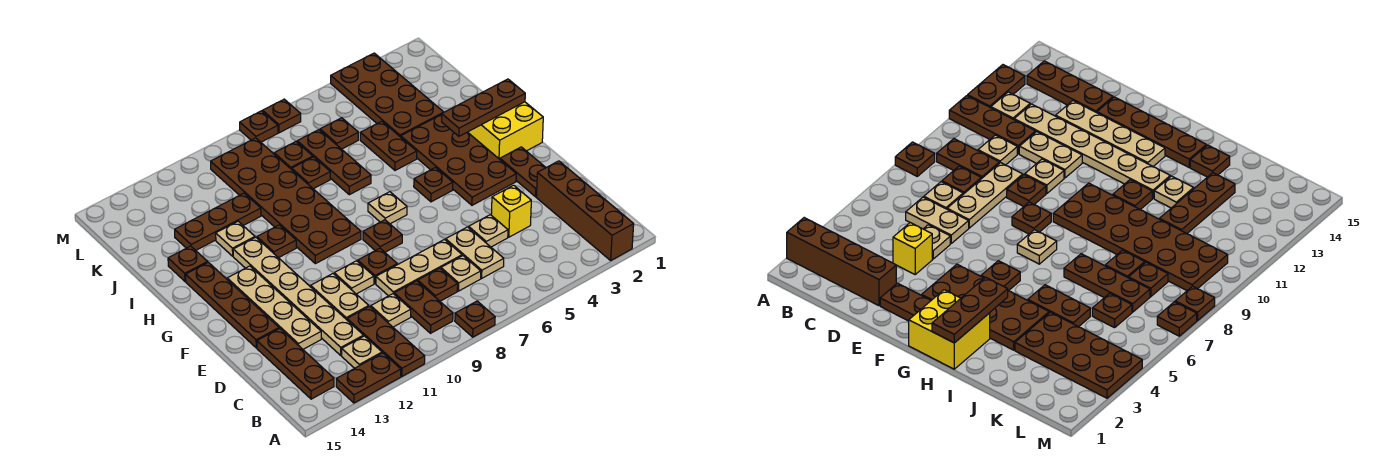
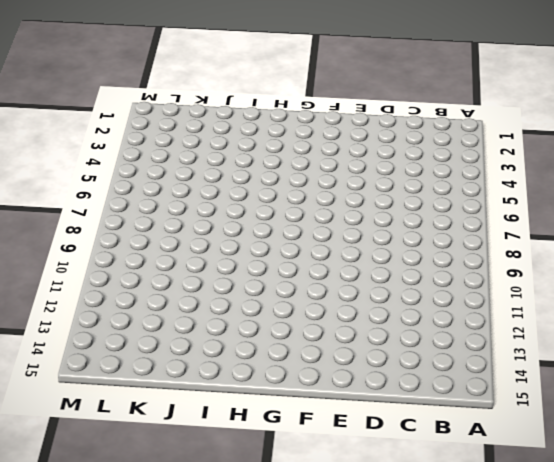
none -> brown brick A2:D2 level 1
none -> brown plate A8 level 1
none -> brown plate A11:C11 level 1
none -> brown plate A12:A13 level 1

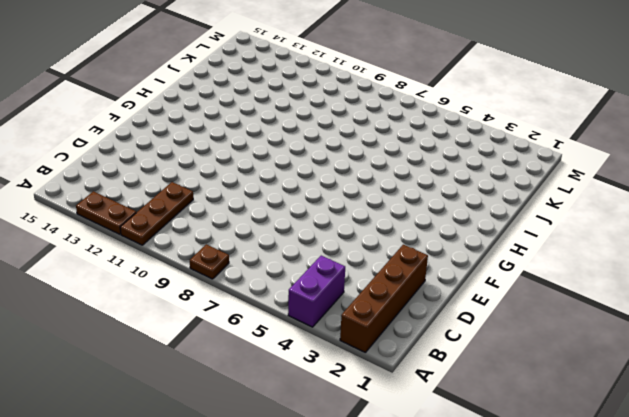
purple brick A4:B4 level 1 -> none
none -> brown plate B9:C9 level 1
none -> tan plate B12 level 1
none -> brown plate B14:D14 level 1
none -> tan plate C6:D6 level 1

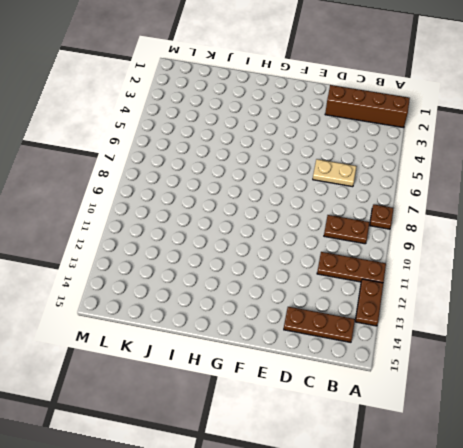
none -> tan plate B12 level 1
none -> tan plate C7 level 1
none -> brown plate C8 level 1
none -> tan plate C10 level 1

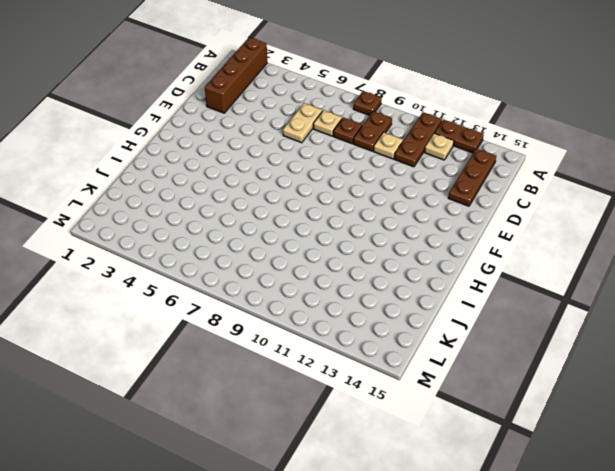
none -> tan plate C12:H12 level 1
none -> yellow brick D4 level 1
none -> tan plate D5 level 1
none -> tan plate D7:D9 level 1

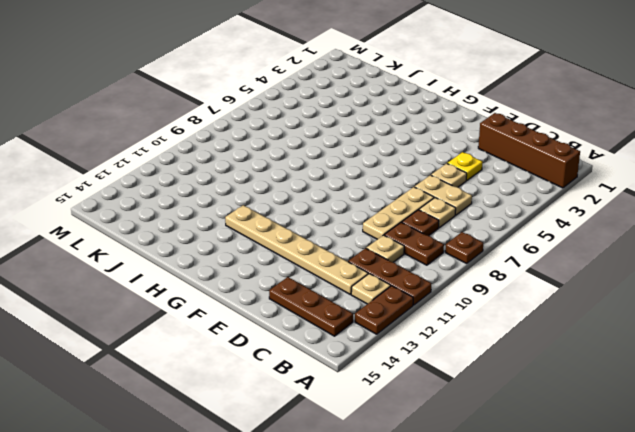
yellow plate D4 level 1 -> yellow brick D4 level 1
none -> tan plate D11:E11 level 1
none -> tan plate D13:G13 level 1
none -> brown plate E2:F2 level 1
none -> brown plate E9 level 1

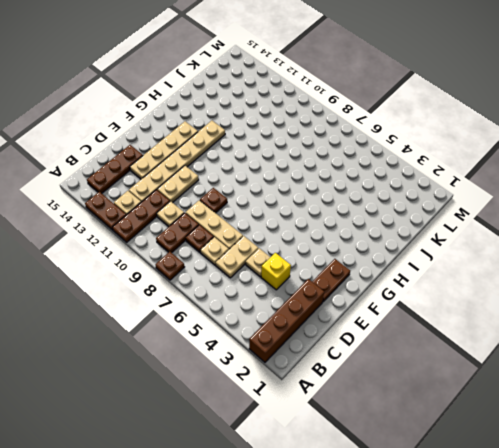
none -> tan plate E10 level 1
none -> brown plate E14:H14 level 1
none -> brown plate F3:I4 level 1
none -> brown plate F8 level 1

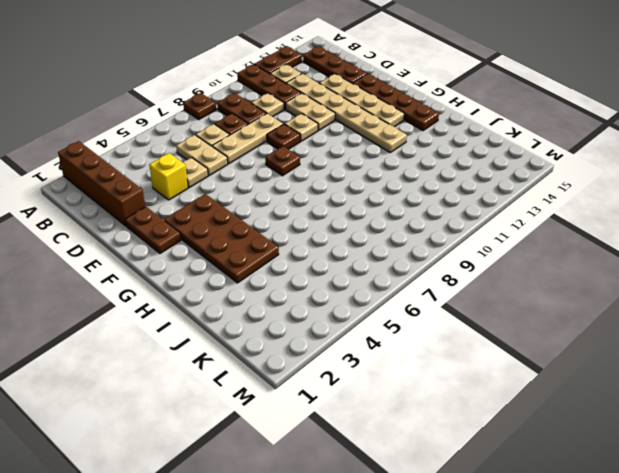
none -> yellow brick G1:H2 level 1
none -> brown plate G5 level 1
none -> tan plate G7 level 1
none -> brown plate G9:L10 level 1

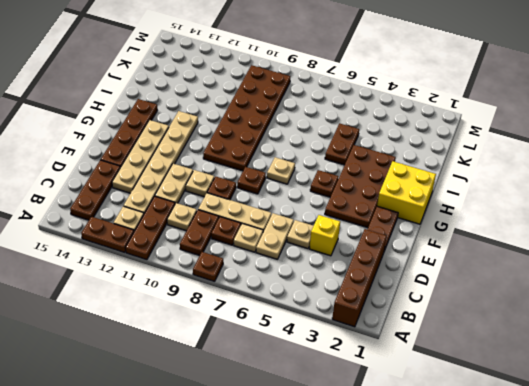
none -> brown plate H11 level 1
none -> brown plate I7:K7 level 1
none -> tan plate I12 level 1
none -> brown plate I14 level 1

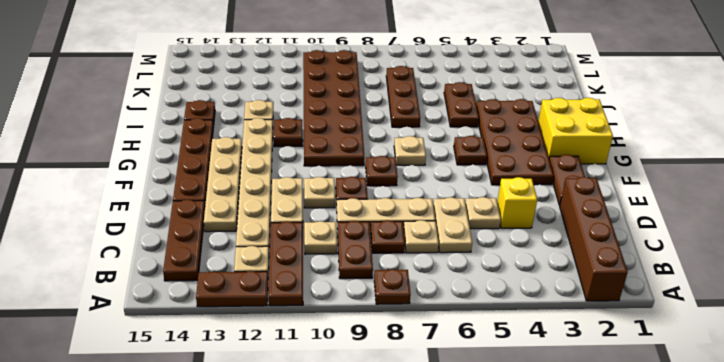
none -> brown plate J3:M4 level 1
none -> brown plate J8 level 1
none -> brown plate J11:J13 level 1
none -> brown plate K6 level 1

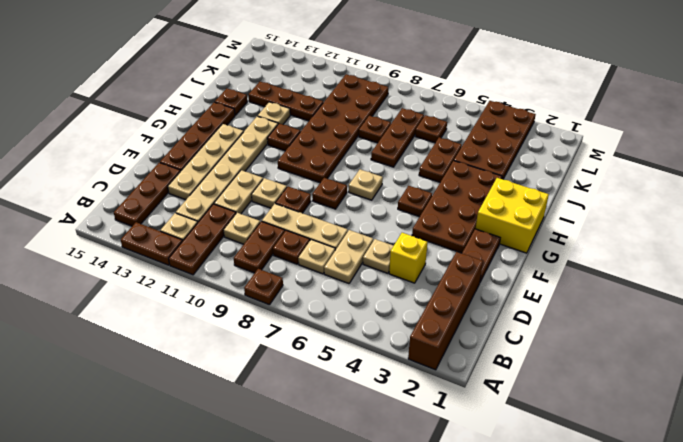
none -> brown plate K8 level 1
none -> brown plate M7 level 1
none -> brown plate M8 level 1
none -> brown plate H1:H3 level 2

